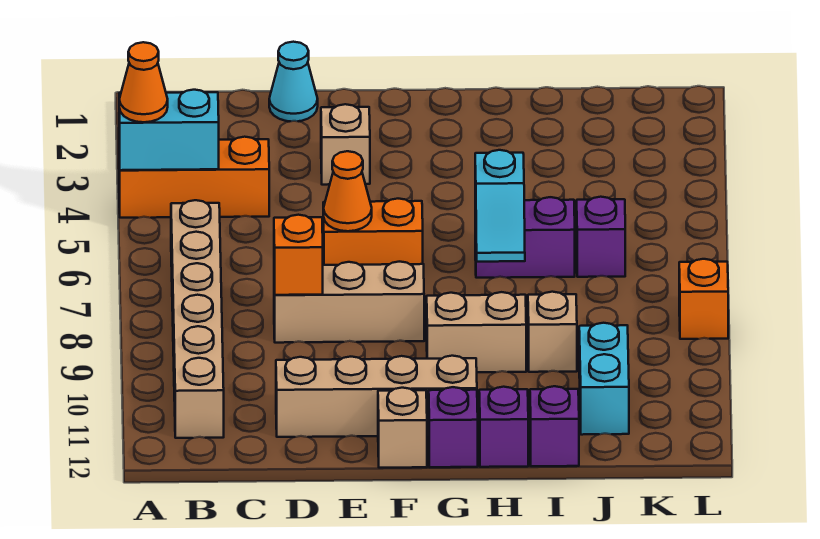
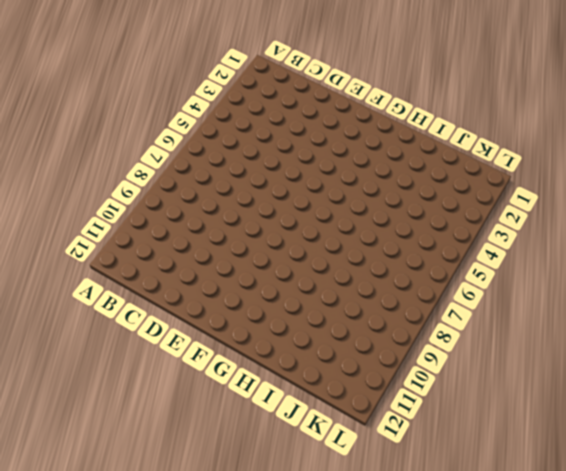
none -> orange brick A4:C4 level 1
none -> tan brick B6:B11 level 1
none -> cyan cone D1 level 1

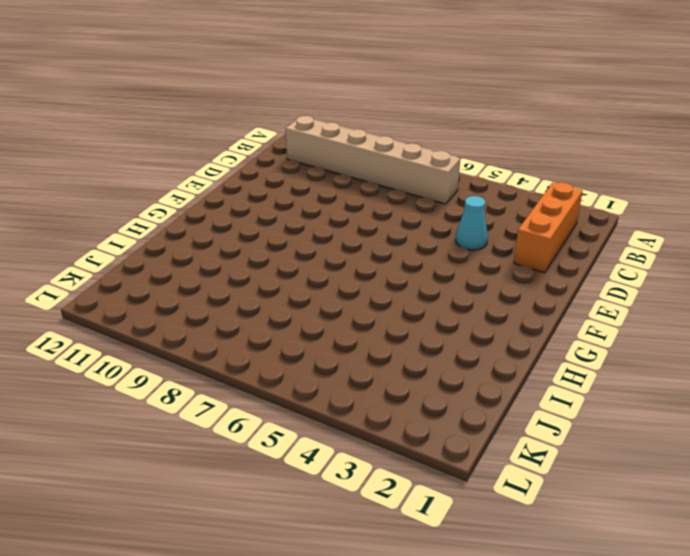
orange brick B2:D2 level 1 -> orange brick A4:C4 level 1
cyan cone D4 level 1 -> cyan cone D1 level 1
none -> tan brick D8:F8 level 1
none -> tan brick D11:G11 level 1
none -> tan brick E3 level 1

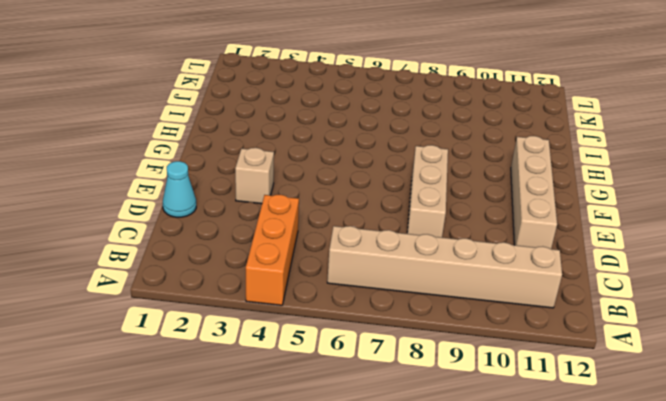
none -> orange brick E6:F6 level 1
none -> tan brick F12 level 1
none -> tan brick G9:H9 level 1

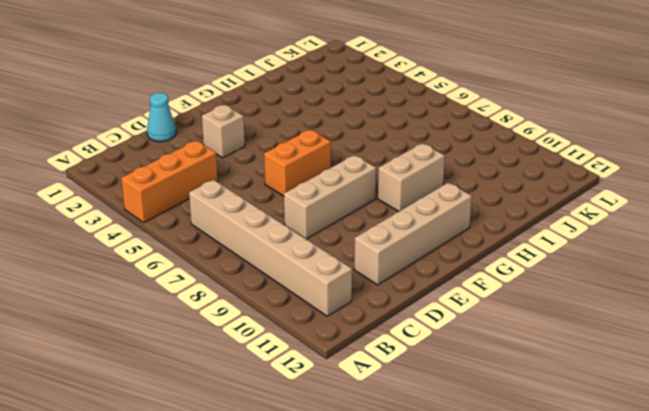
none -> tan brick F12 level 1
none -> purple brick G12 level 1
none -> purple brick H6:I6 level 1

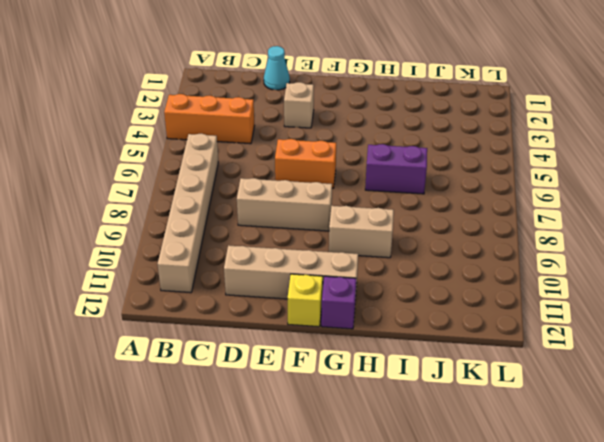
yellow brick F12 level 1 -> tan brick F12 level 1
none -> purple brick H12 level 1
none -> tan brick I9 level 1
none -> purple brick I12 level 1

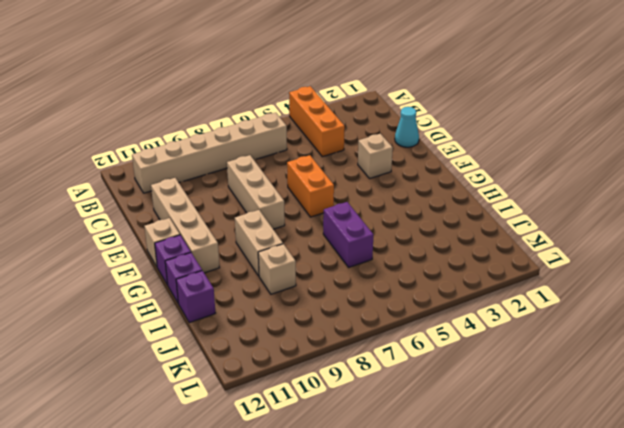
none -> purple brick J6 level 1
none -> cyan brick J10:J11 level 1
none -> orange brick L8 level 1

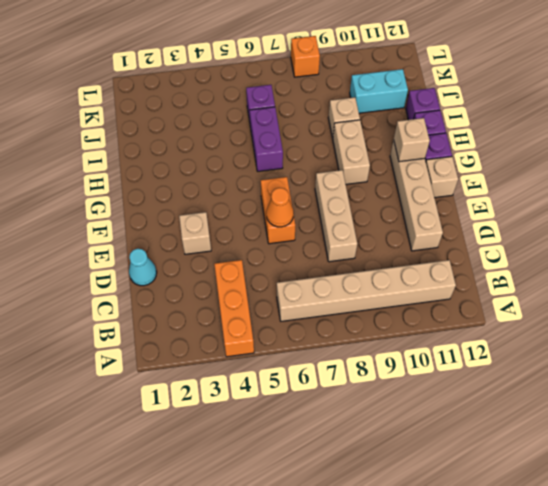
tan brick G11 level 2 -> none
none -> cyan brick A4:B4 level 2
none -> orange brick D8 level 2
none -> cyan slope H6:H7 level 2 top 6

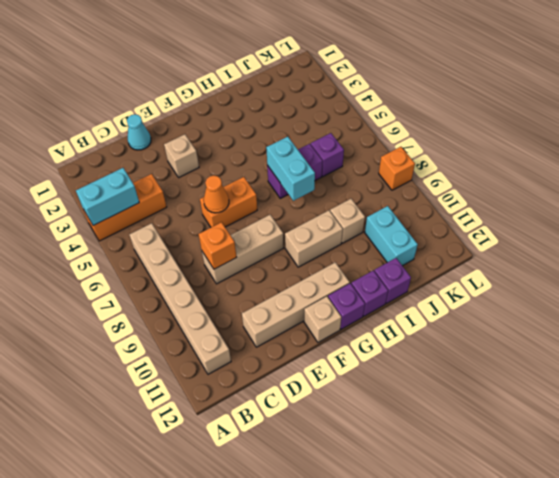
cyan brick H6:H7 level 2 -> cyan slope H6:H7 level 2 top 6
none -> orange cone A4 level 3

